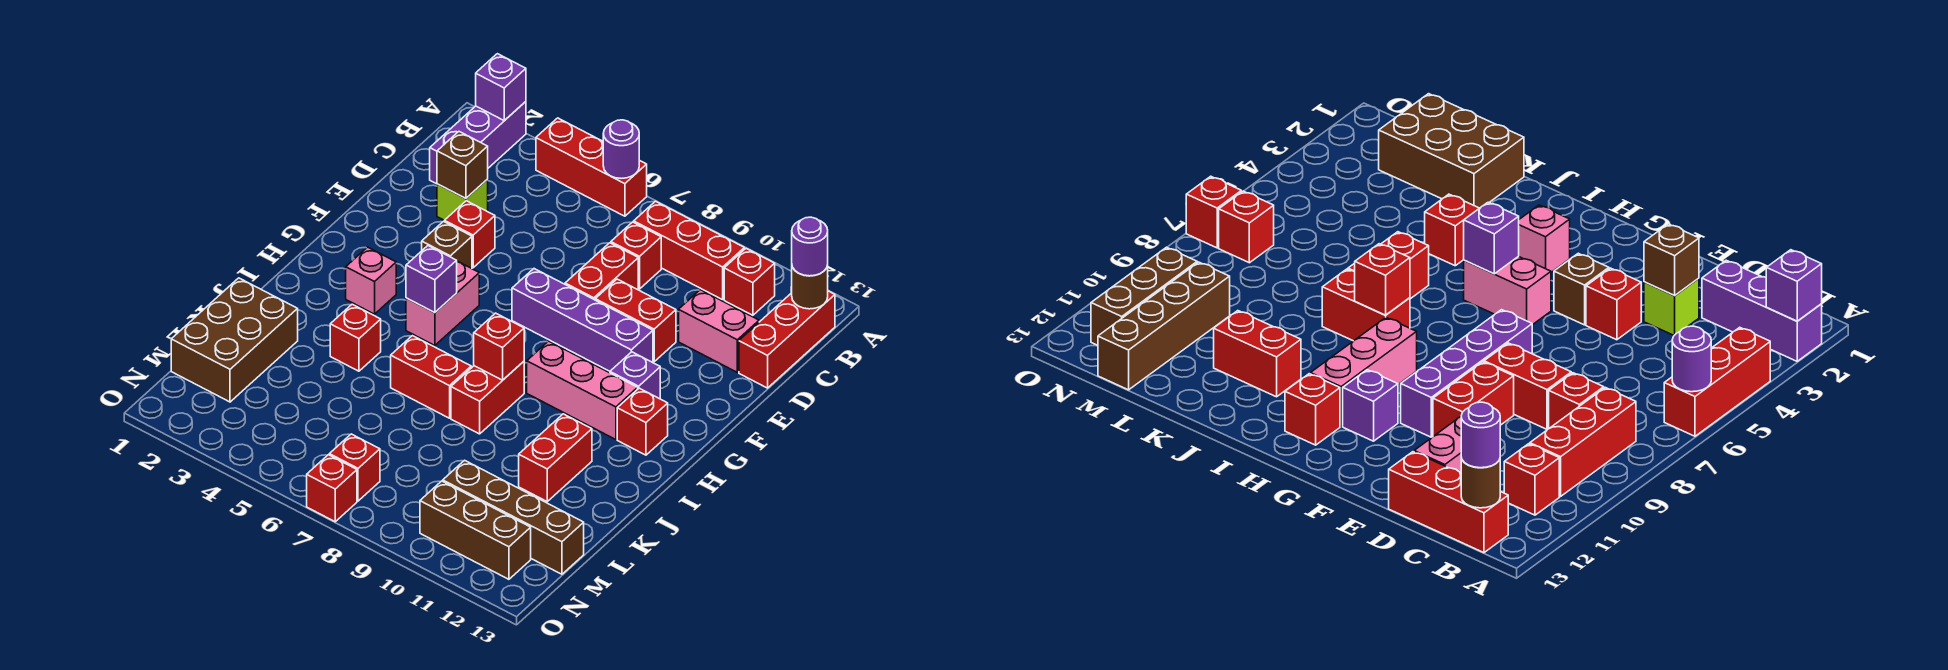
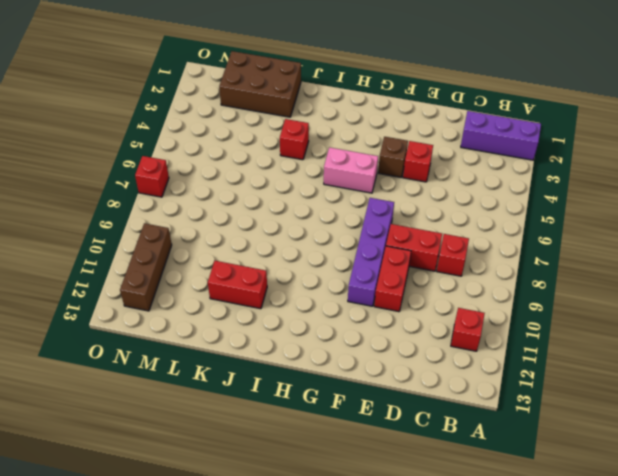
none -> red brick A4:A6 level 1
none -> red brick B8:B10 level 1
none -> red brick B13:D13 level 1
none -> lime brick D3 level 1

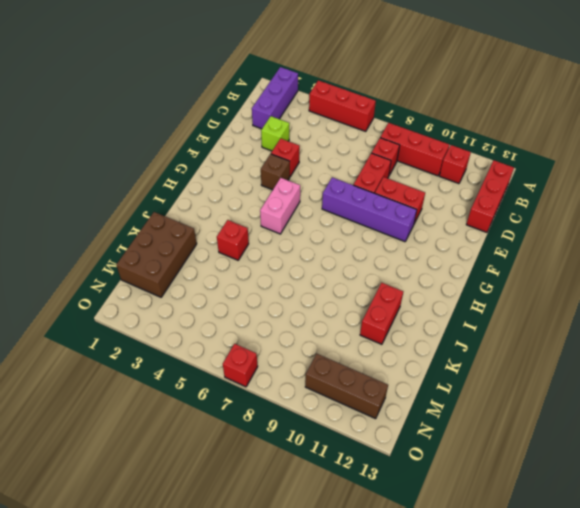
none -> pink brick D11:D12 level 1
none -> purple brick G11 level 1
none -> pink brick H3 level 1
none -> pink brick H9:H11 level 1

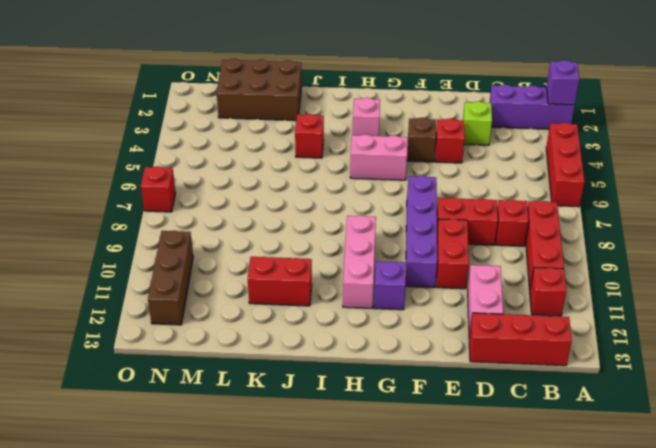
none -> red brick H12 level 1
none -> red brick I8:J8 level 1
none -> red brick J6:J7 level 1
none -> brown brick M10:M13 level 1

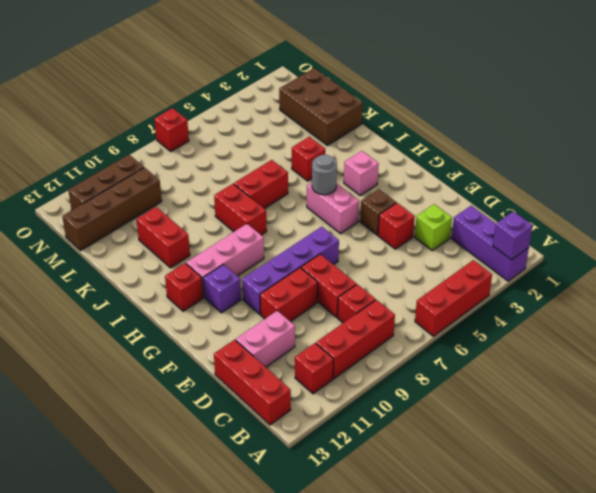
grey round brick H5 level 2 -> purple brick H5 level 2
none -> red brick N7 level 1
none -> purple round brick A6 level 2
none -> brown round brick B13 level 2
none -> brown brick D3 level 2

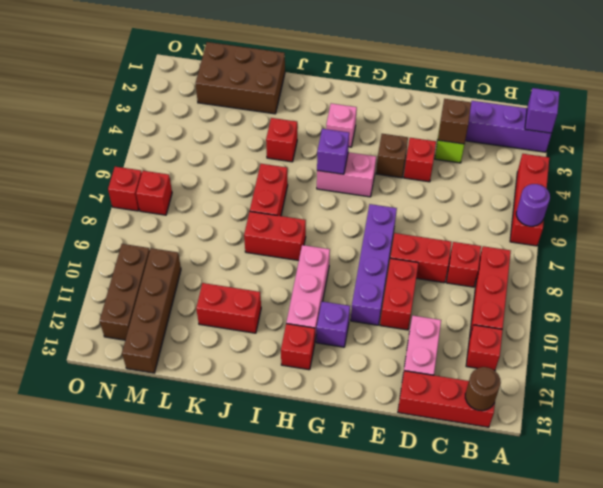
none -> red brick I8 level 2
none -> purple round brick B13 level 3

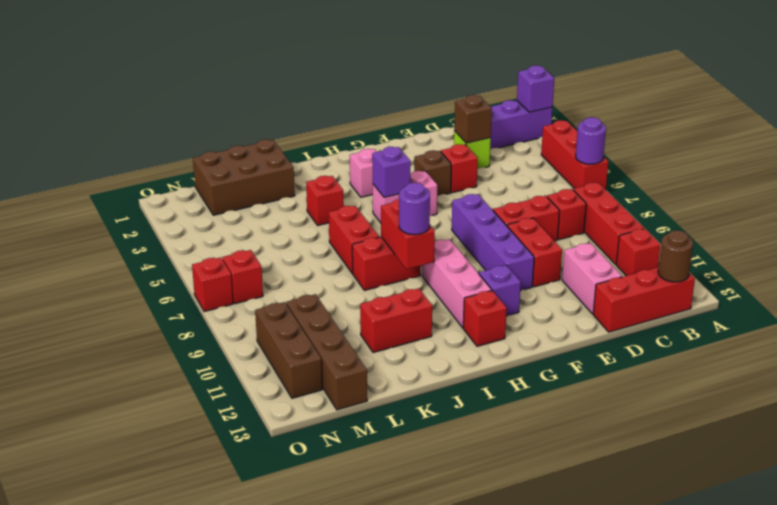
red brick I8:I9 level 2 -> red brick I8 level 2
purple round brick I9 level 3 -> purple round brick B13 level 3

